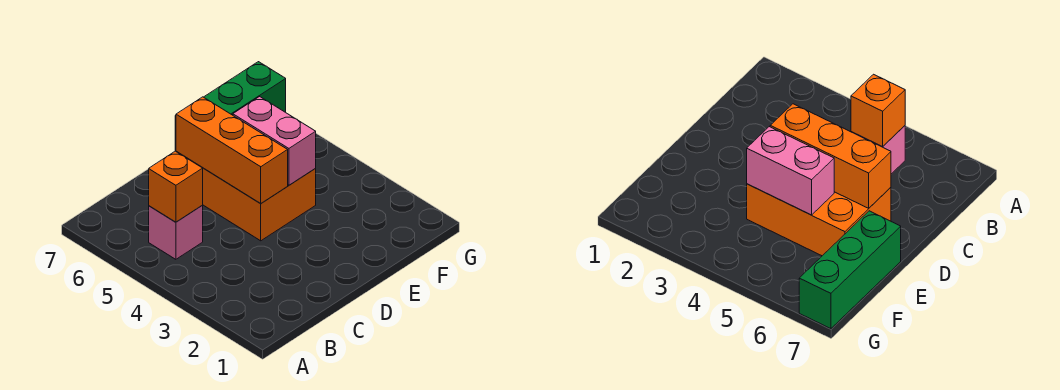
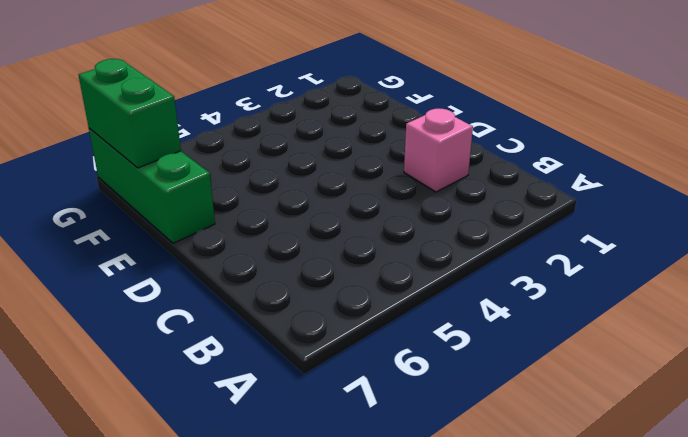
pink brick C2 level 1 -> pink brick B5 level 1
green brick F7:G7 level 2 -> none
none -> orange brick D4:E6 level 1
none -> orange brick B5 level 2

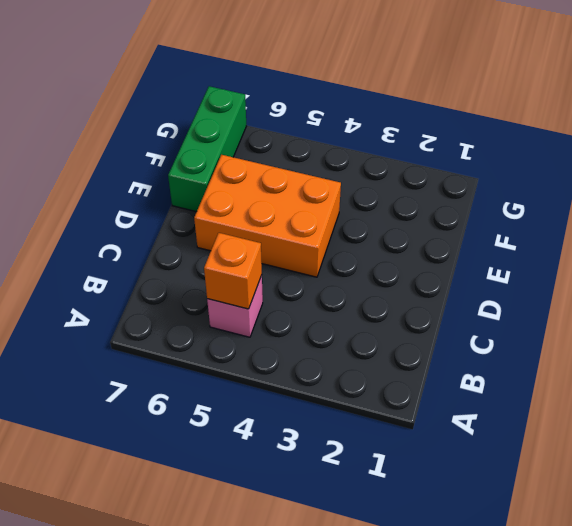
none -> orange brick D4:D6 level 2
none -> pink brick E4:E5 level 2

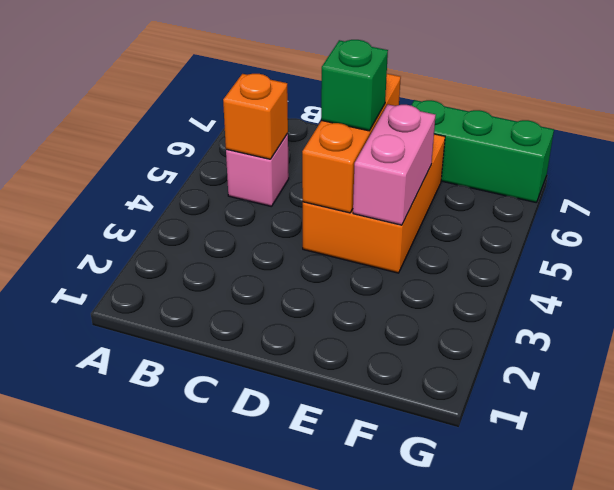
green brick D5 level 3 -> none

